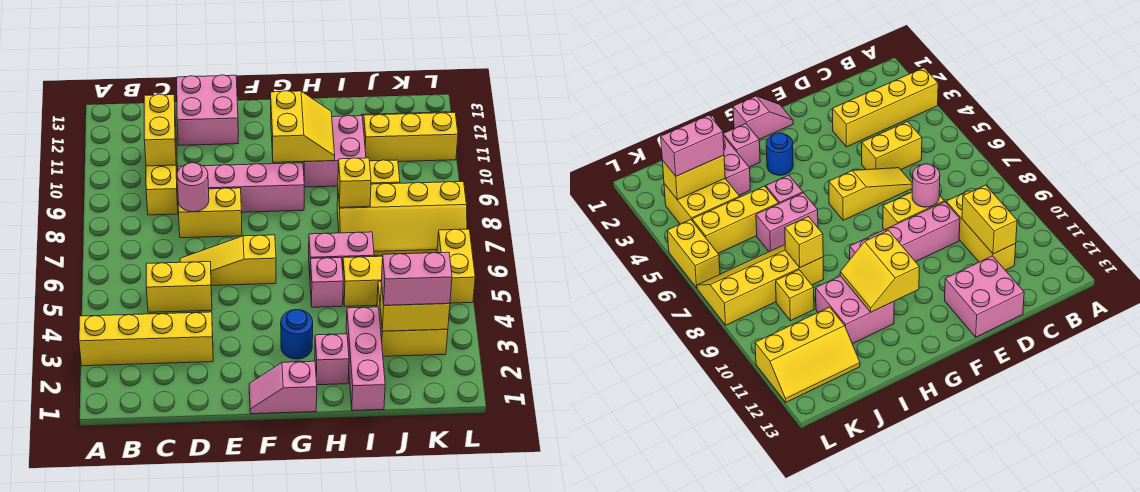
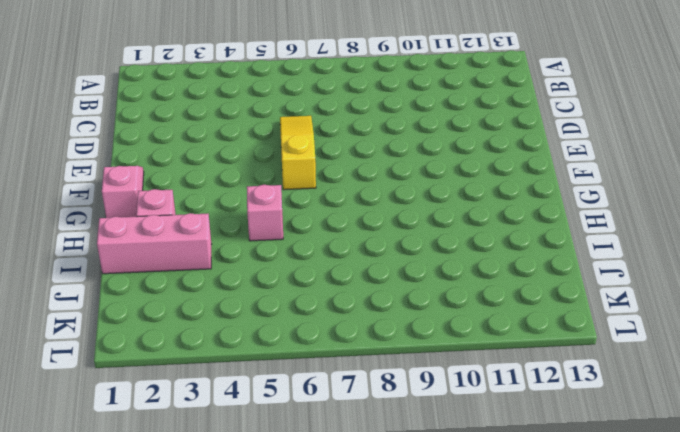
none -> yellow brick A3:D3 level 1
none -> yellow brick C5:D5 level 1
none -> yellow brick C9:C11 level 1

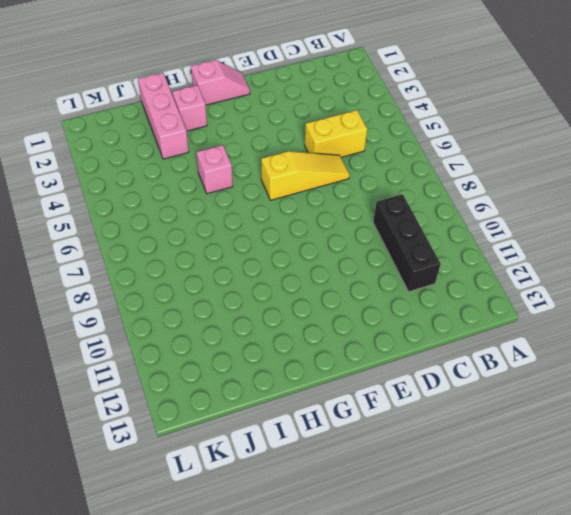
black brick C9:C11 level 1 -> yellow brick C9:C11 level 1
none -> yellow brick A3:D3 level 1
none -> yellow brick D8:E8 level 1
none -> pink brick D9:G9 level 1

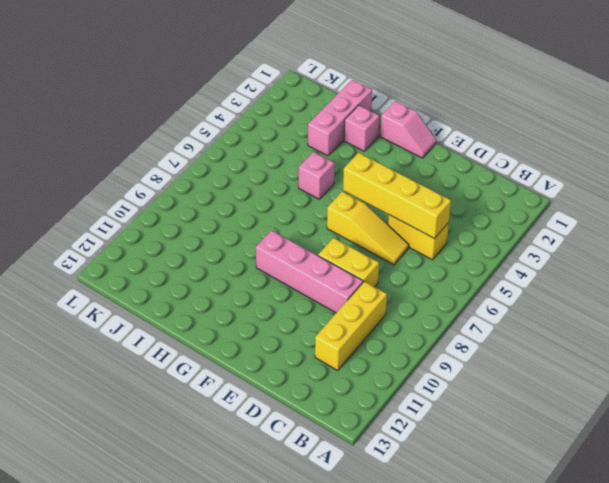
yellow brick C5:F5 level 2 -> yellow brick A3:D3 level 1
none -> pink brick D12:E13 level 1
none -> blue round brick G3 level 1
none -> pink brick H6:I6 level 1

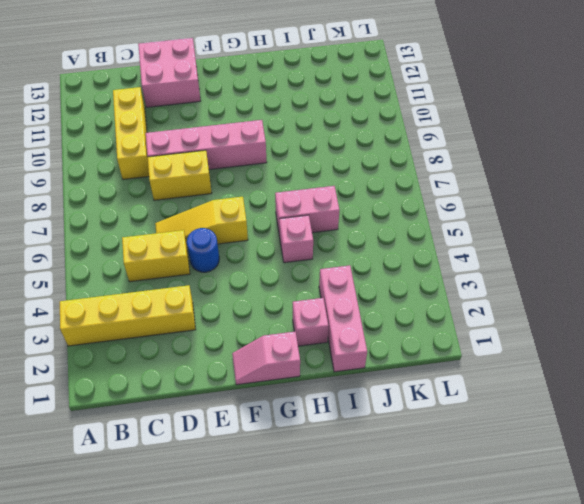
blue round brick E5 level 1 -> blue round brick G3 level 1
none -> pink brick H10:I11 level 1
none -> yellow brick I5:K5 level 1
none -> yellow slope I7:L8 level 1 top 8

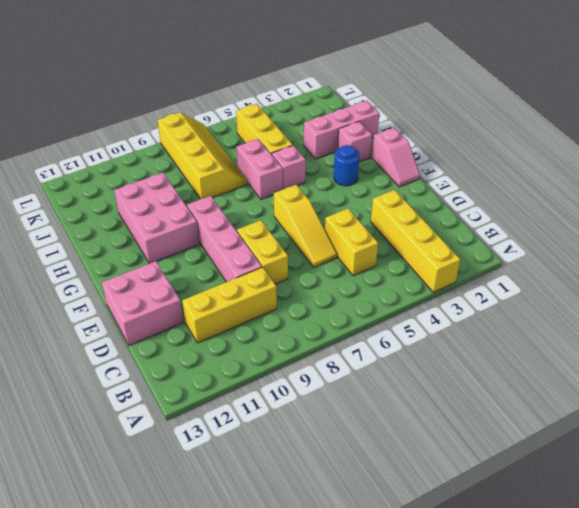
pink brick G10:I11 level 1 -> pink brick H10:I11 level 1
none -> yellow brick J3:K4 level 1
none -> yellow brick J9 level 1
none -> yellow slope J11:L12 level 1 top 11

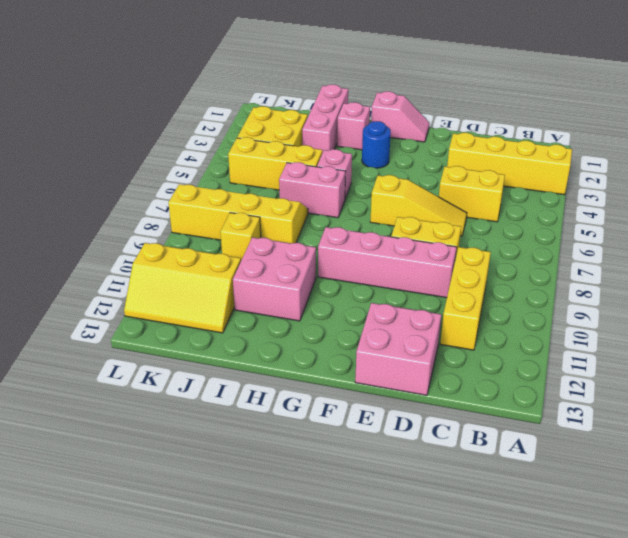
none -> yellow brick L5:L6 level 1
none -> yellow brick C10:C11 level 2
none -> pink round brick D8 level 2

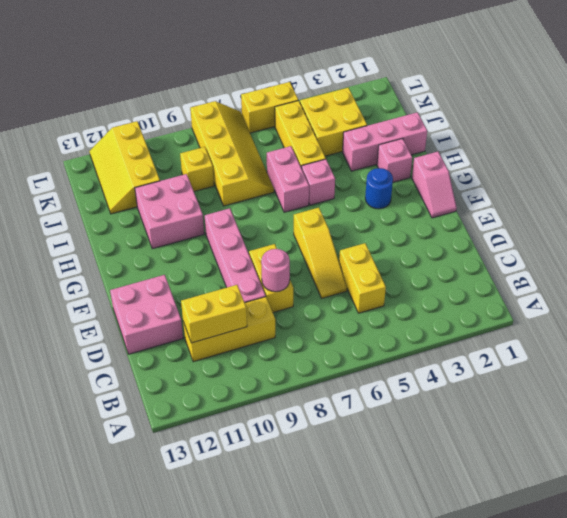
none -> yellow brick A3:D3 level 1
none -> yellow slope G10:H11 level 2 top G
none -> yellow brick I8 level 2

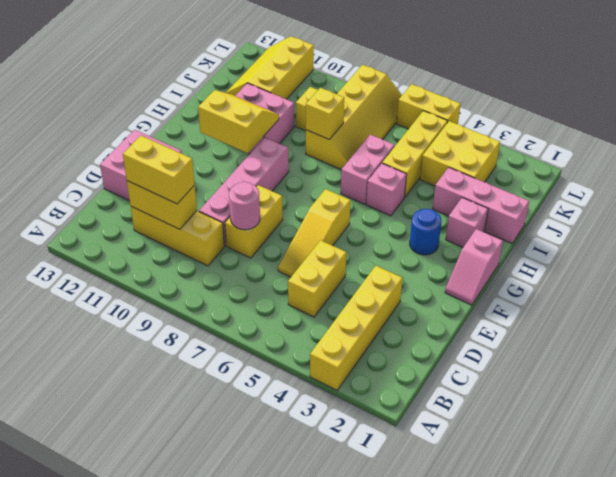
yellow brick C10:C11 level 3 -> yellow brick J3:K3 level 2
none -> pink brick J3:K3 level 3

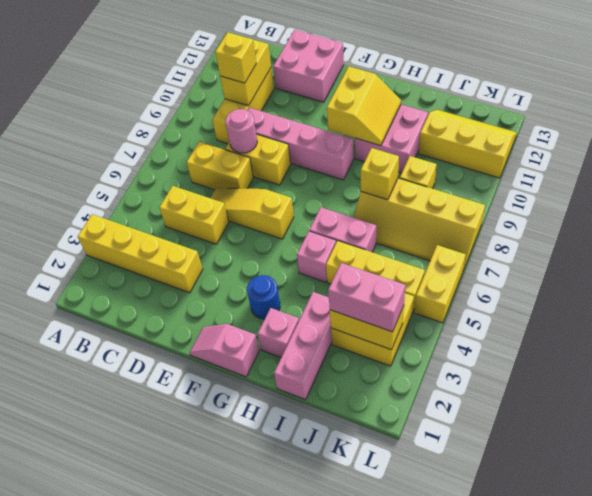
yellow brick C7:D7 level 1 -> none
yellow brick C10 level 3 -> none

